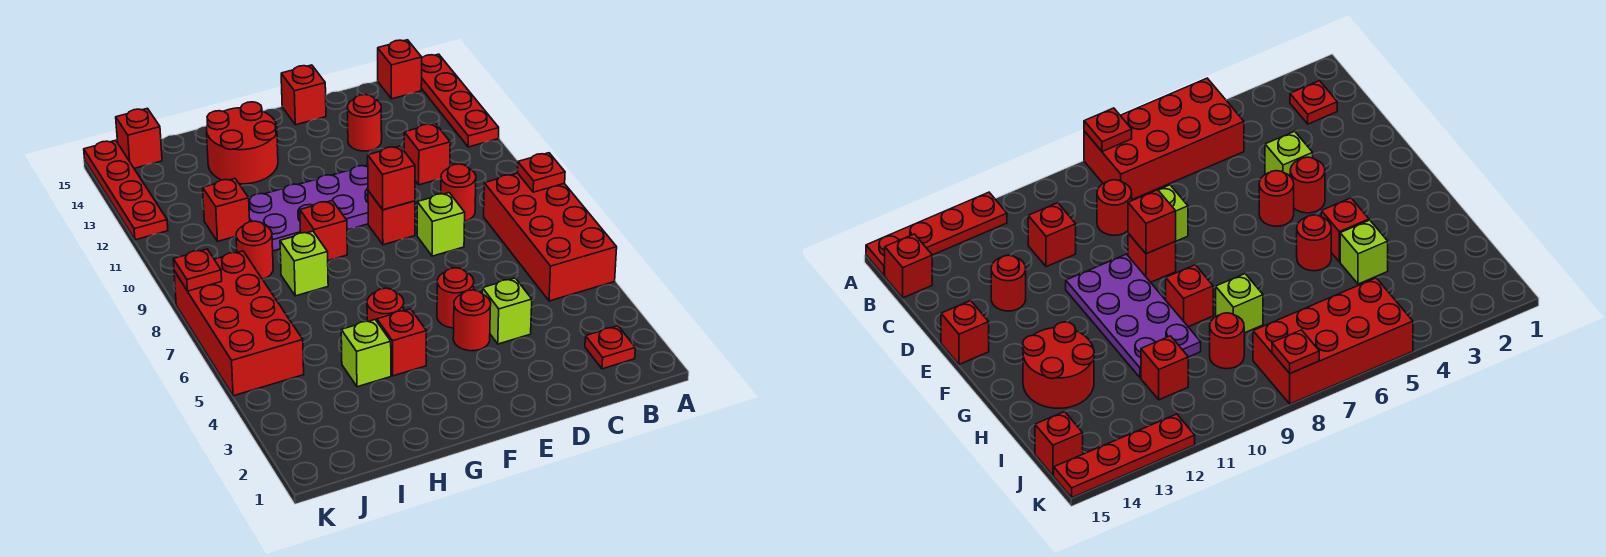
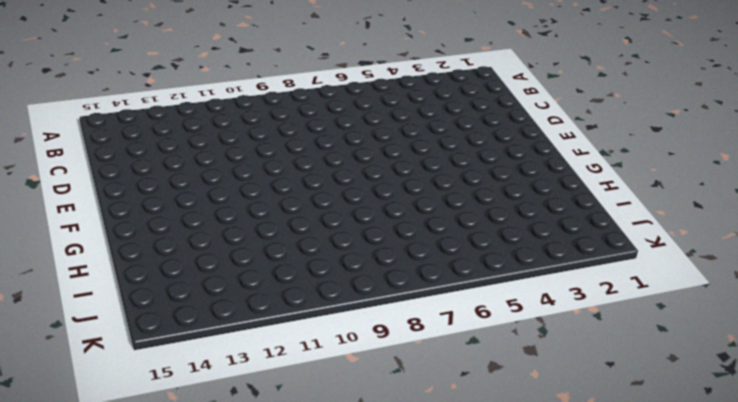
none -> red brick A5:B8 level 1
none -> red plate A12:A15 level 1
none -> red plate B2 level 1

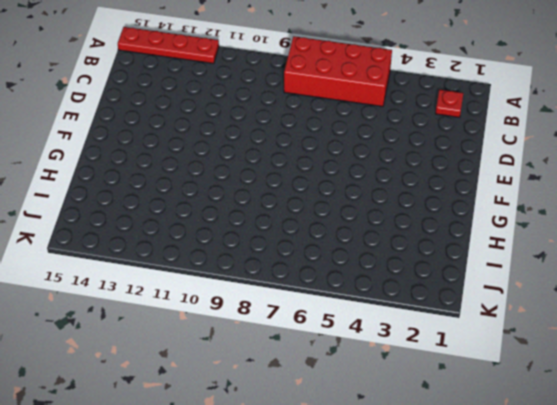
none -> red brick B15 level 1
none -> red round brick C9 level 1
none -> red brick C11 level 1

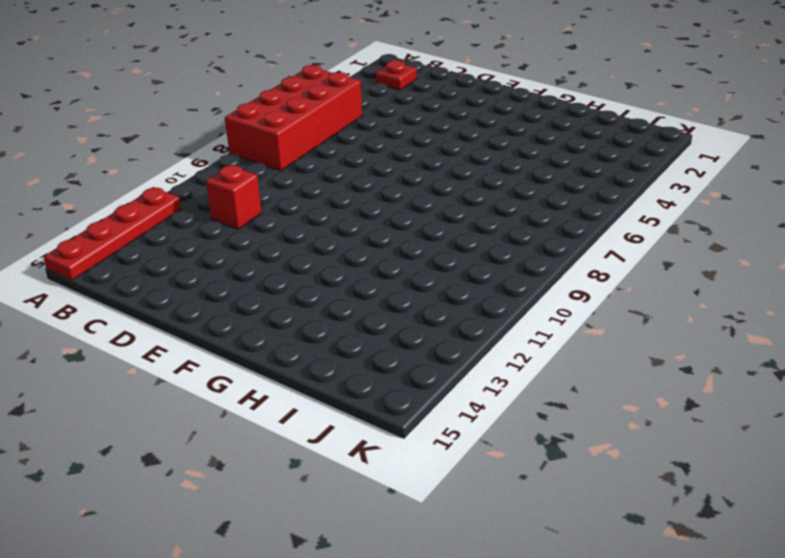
none -> red brick B15 level 1
none -> red round brick C9 level 1
none -> lime brick D4 level 1

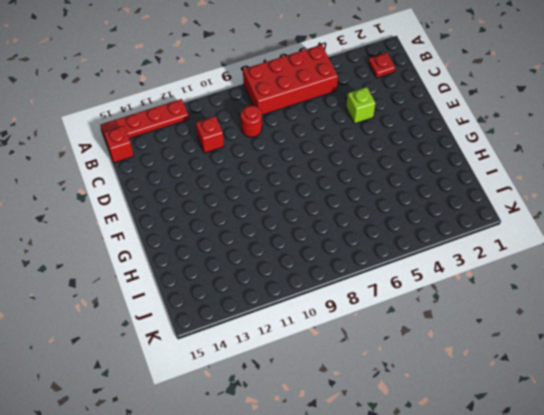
none -> lime brick D8 level 1
none -> red round brick D13 level 1
none -> red round brick E4 level 1

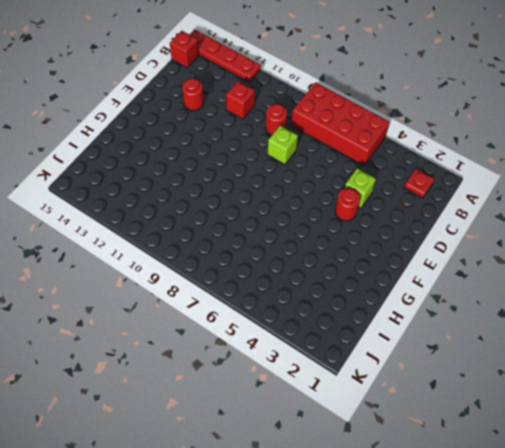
none -> red round brick E5 level 1
none -> red brick E9 level 1
none -> purple plate E10:H11 level 1

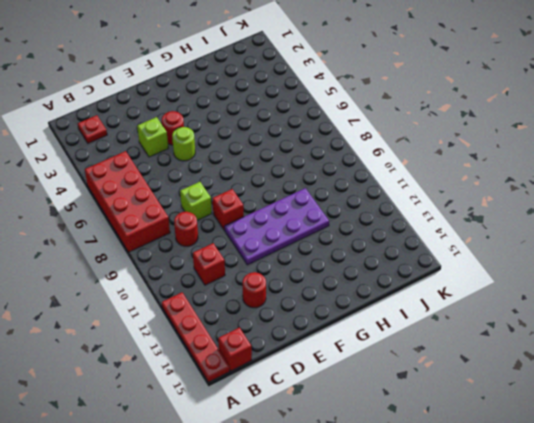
lime round brick E5 level 1 -> red round brick E5 level 1
none -> red brick E15 level 1
none -> red brick G4 level 1
none -> red round brick G5 level 1

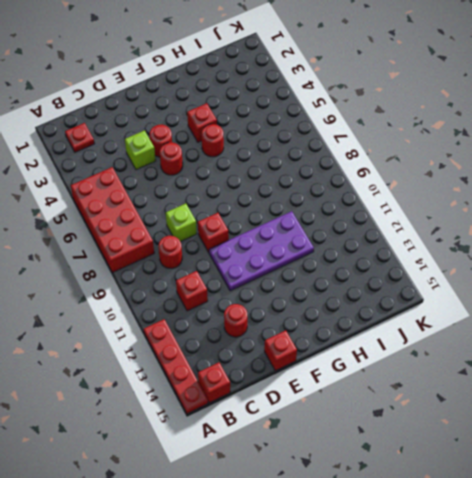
none -> red brick G9 level 1
none -> red round brick G13:H14 level 1
none -> lime brick H4 level 1

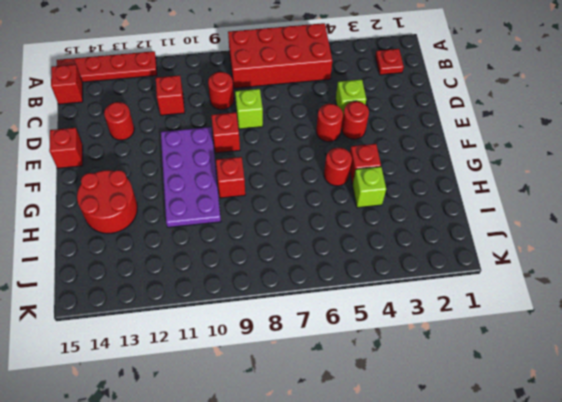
none -> lime brick H8 level 1
none -> red round brick I9 level 1
none -> red brick I11 level 1

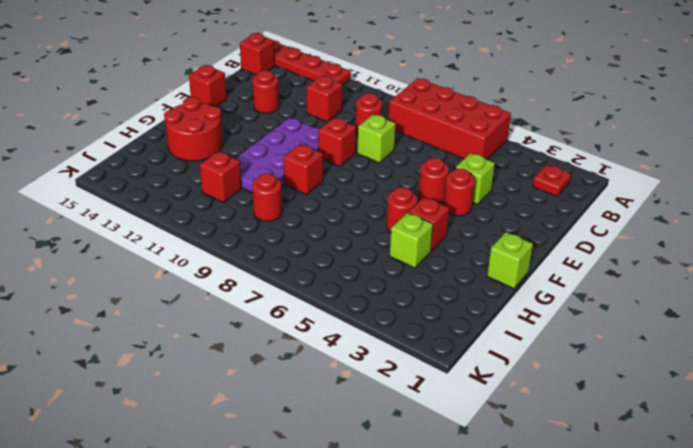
lime brick G1 level 1 -> lime brick H8 level 1
none -> red brick J5:K8 level 1
none -> red brick J15 level 1
none -> red plate K12:K15 level 1

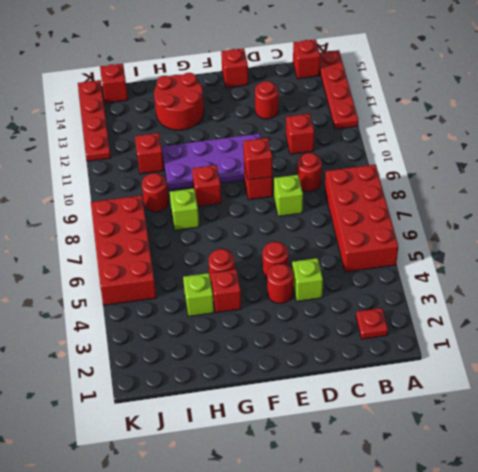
none -> red plate A8 level 2
none -> red plate K8 level 2

